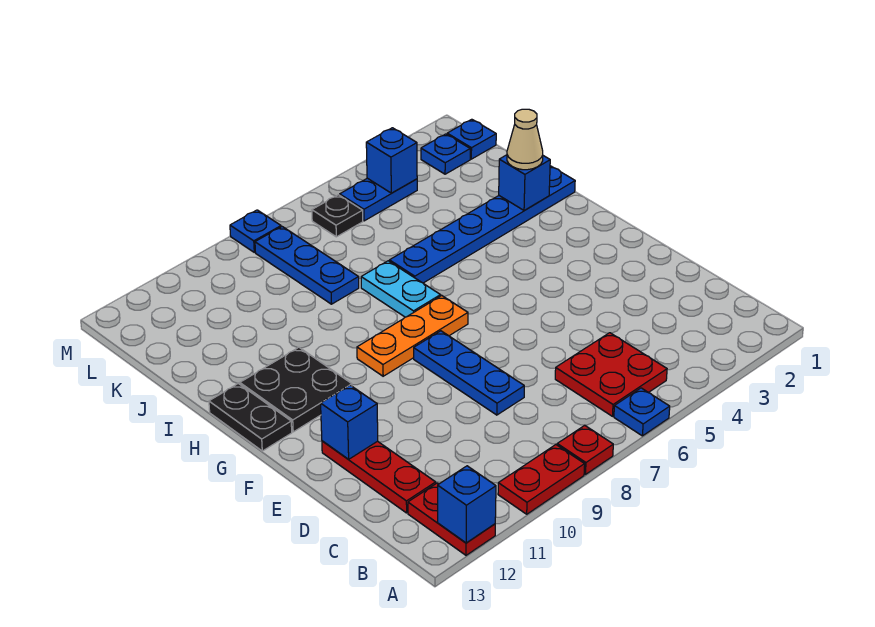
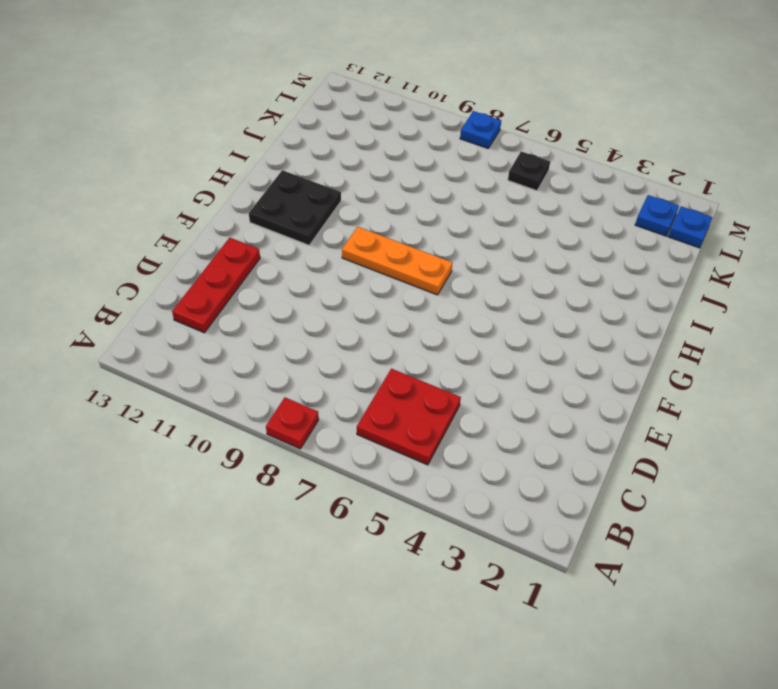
none -> blue plate A6 level 1
none -> red plate A9:A10 level 1
none -> red plate A12:B12 level 1

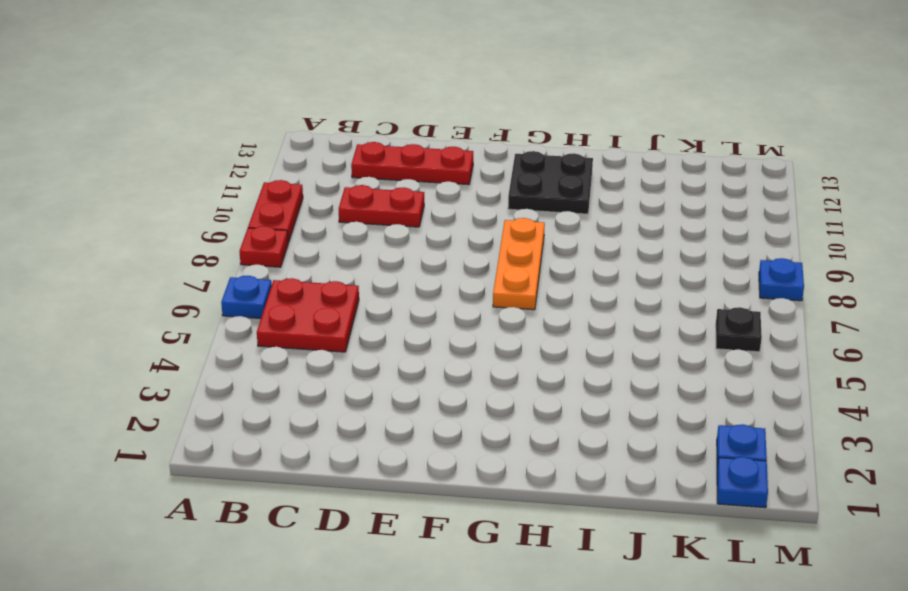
red plate C10:D10 level 1 -> red plate A12:B12 level 1
none -> blue plate D8:F8 level 1
none -> black plate G13:H13 level 1
none -> cyan plate H7:I7 level 1

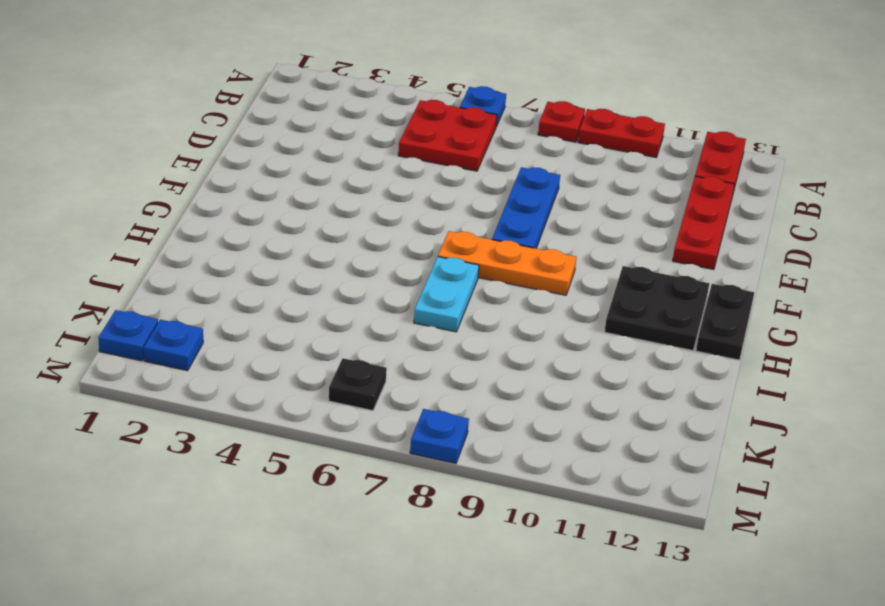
none -> blue plate I1:I6 level 1
none -> blue plate J8:L8 level 1
none -> blue plate L4:L5 level 1

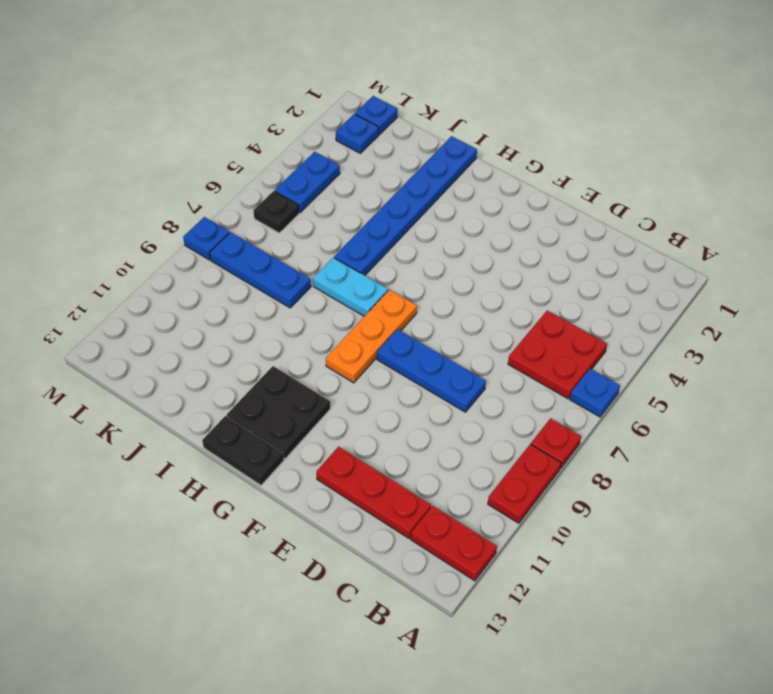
none -> blue brick A12 level 2
none -> blue brick E12 level 2
none -> blue brick I2 level 2

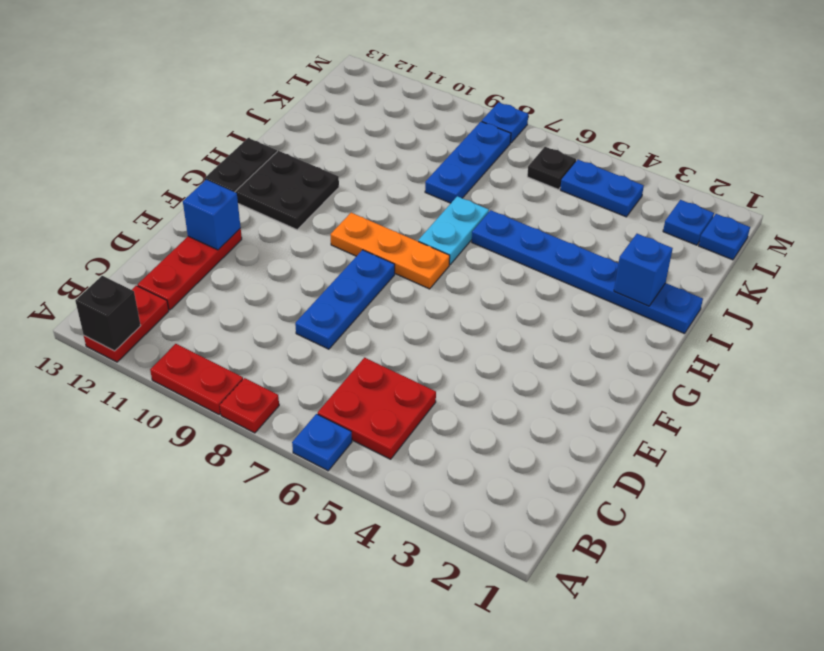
black brick A12 level 2 -> blue brick A12 level 2
none -> blue brick L4 level 2
none -> tan cone I2 level 3

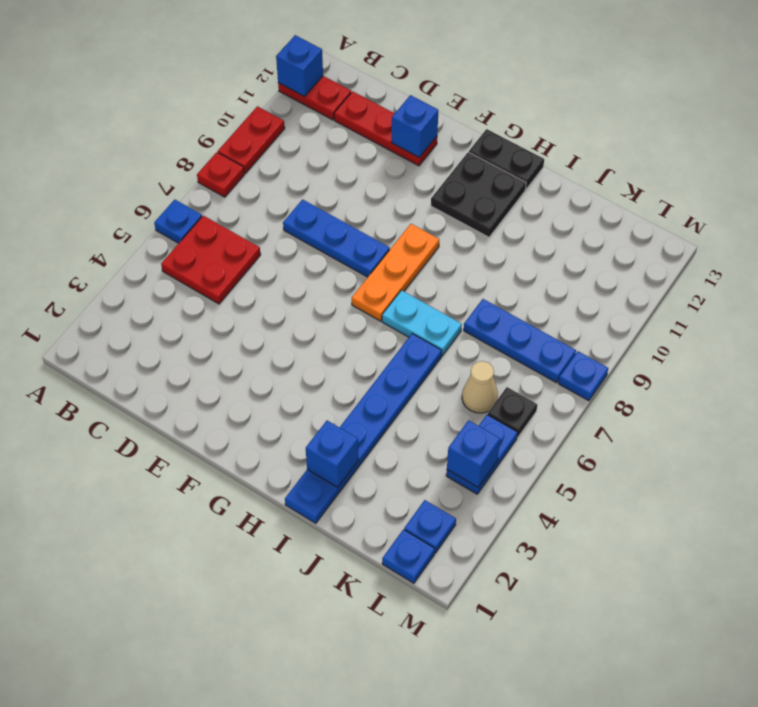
tan cone K6 level 1 -> tan cone I2 level 3

